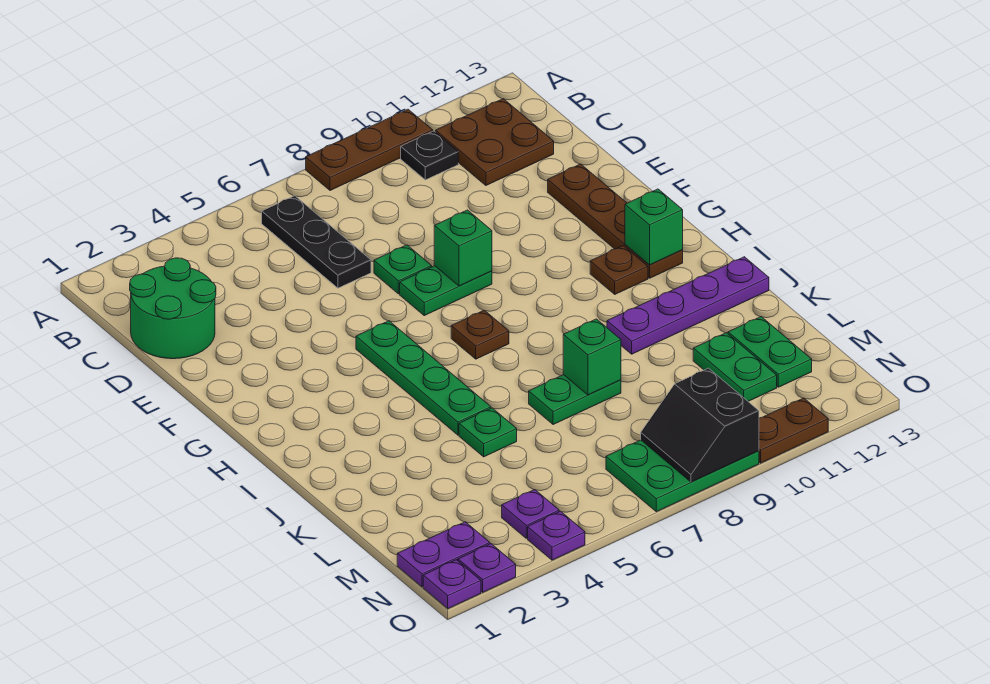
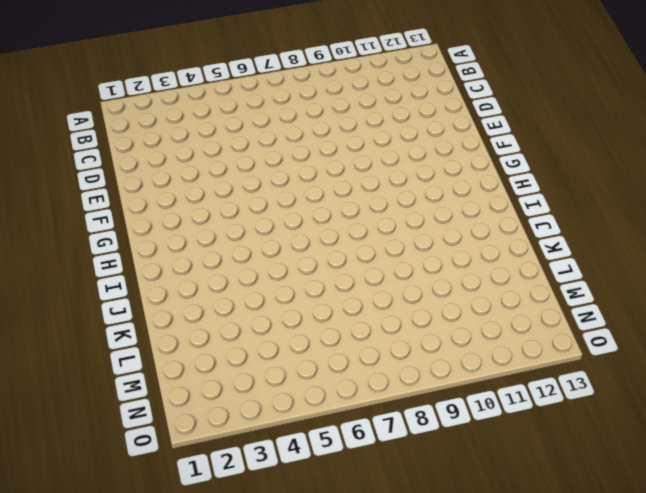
none -> brown plate A8:A10 level 1
none -> black plate B6:D6 level 1
none -> black plate B10 level 1

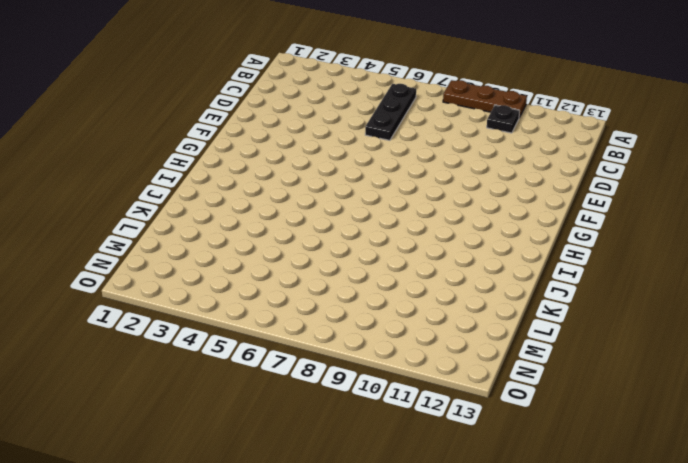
none -> brown plate B11:C12 level 1
none -> green round brick C1:D2 level 1
none -> green plate E7 level 1

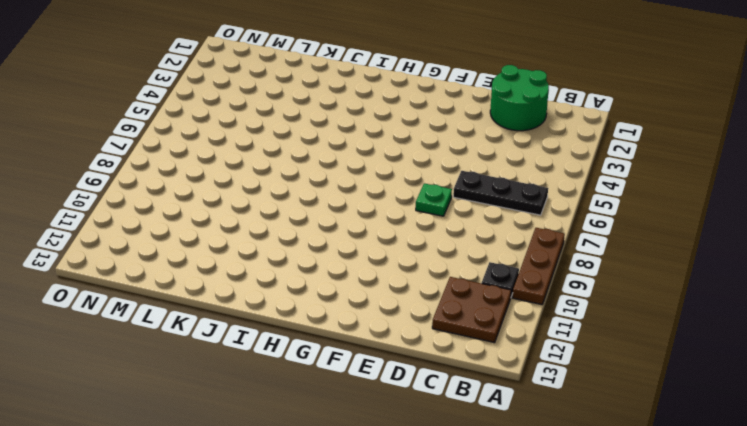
none -> brown plate E12:H12 level 1
none -> green plate F7:F8 level 1
none -> green plate G5:J5 level 1

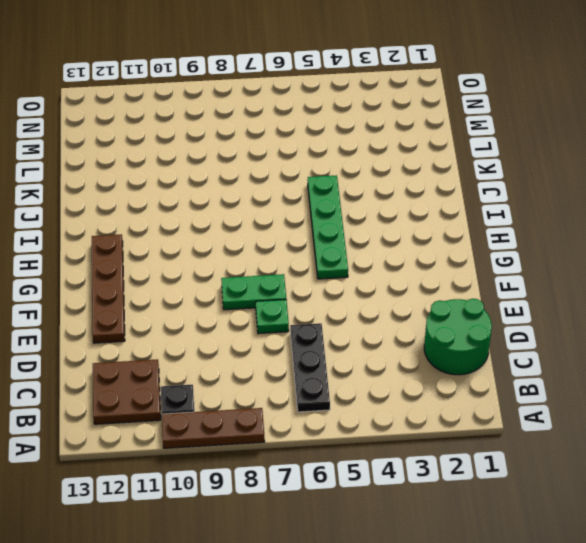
none -> brown plate H7 level 1
none -> brown plate H11 level 1
none -> purple plate J10:J13 level 1

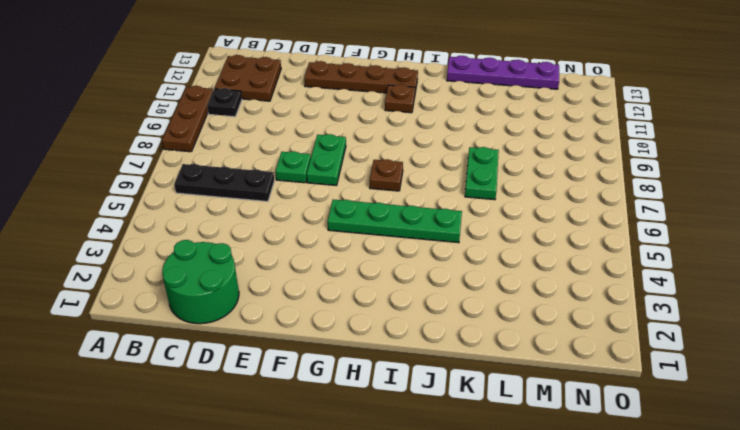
purple plate J13:M13 level 1 -> purple plate J10:J13 level 1
none -> green plate K5 level 1
none -> green plate L11:M11 level 1
none -> green plate L12:M12 level 1

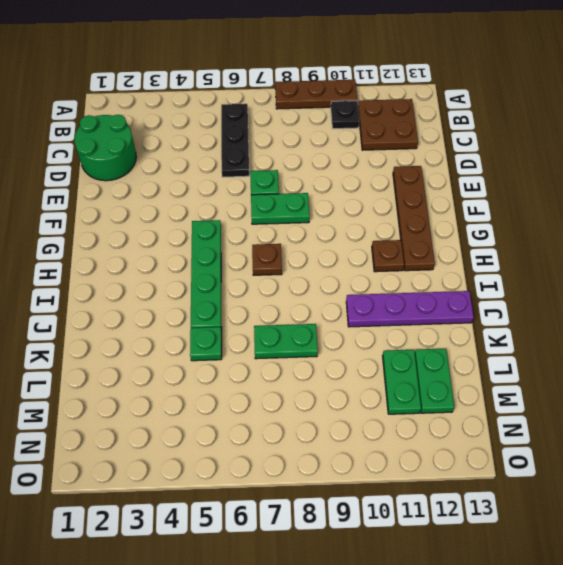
none -> purple plate N1:N2 level 1
none -> purple plate N4 level 1
none -> green plate N7:O9 level 1

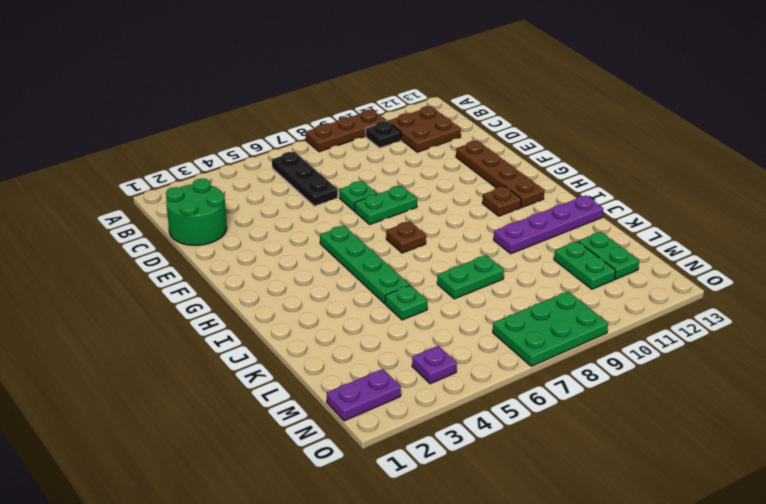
none -> purple plate O1 level 1
none -> purple plate O2 level 1
none -> purple plate O4 level 1

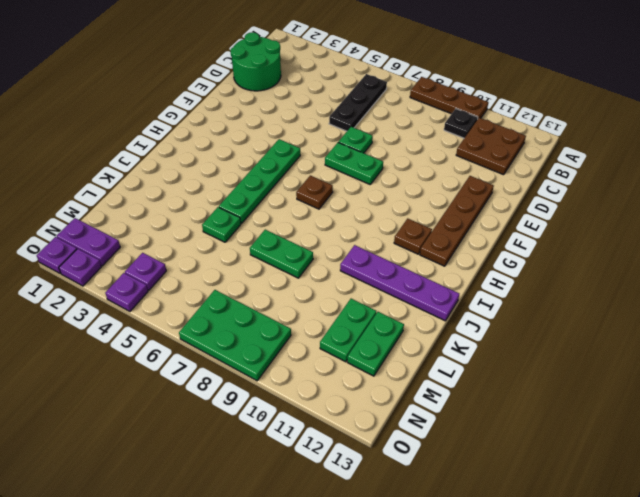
none -> brown plate O10:O11 level 1
none -> green brick F8 level 2
none -> green brick H12 level 2

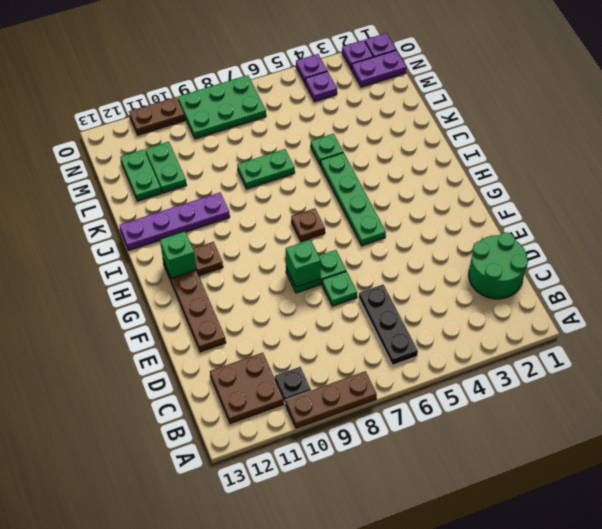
none -> green brick K8 level 2
none -> black slope N8:O9 level 2 top 9

